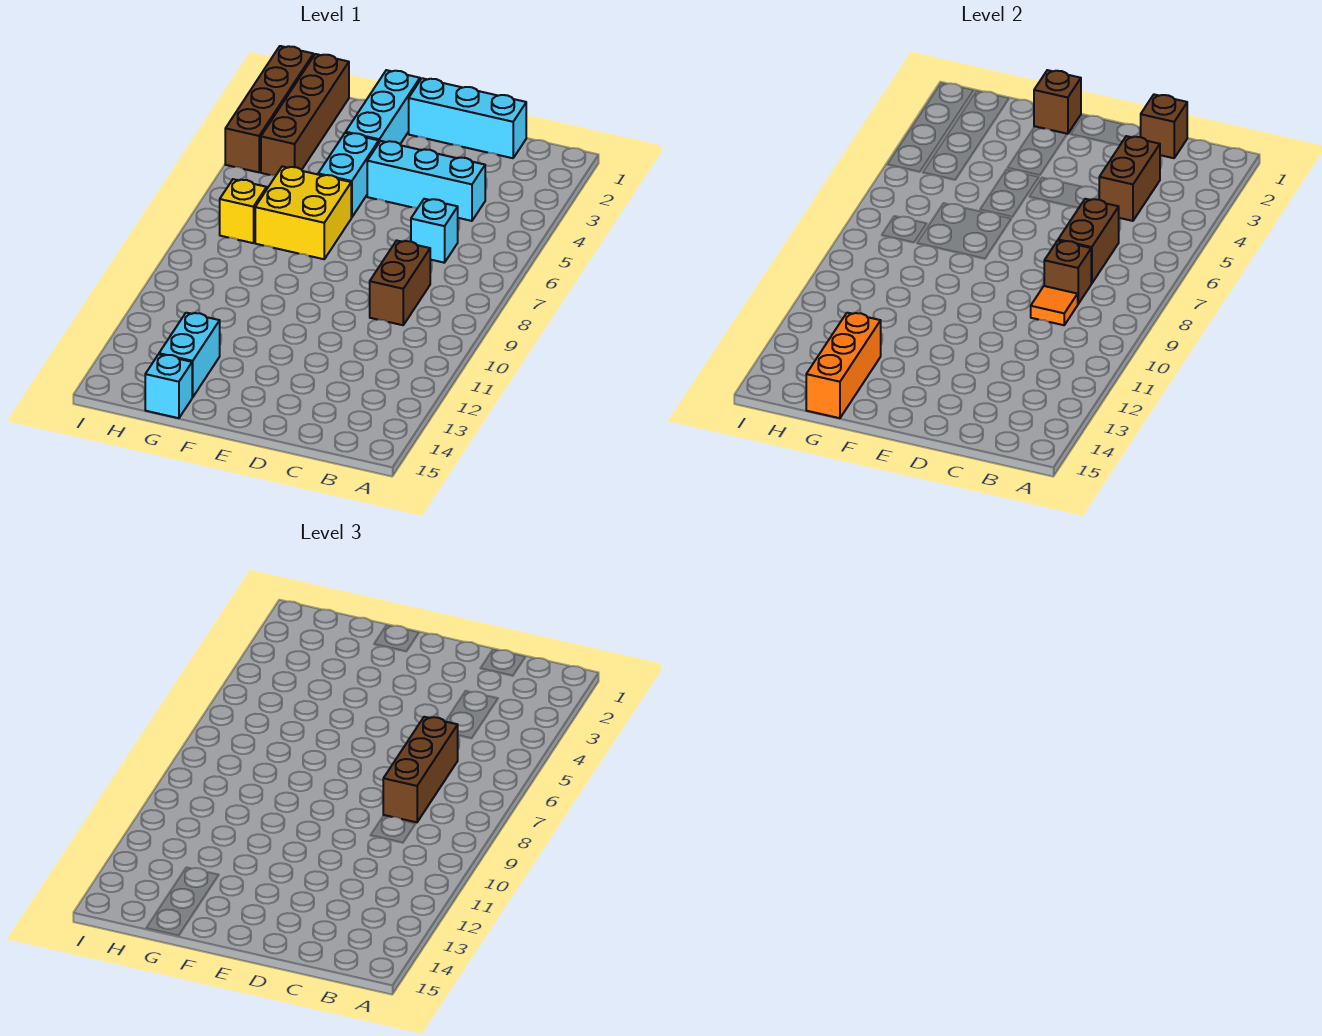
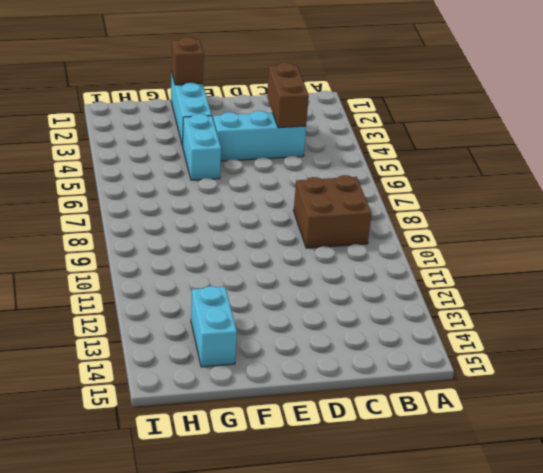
brown brick B8:C9 level 1 -> brown brick C8:C9 level 1
none -> cyan brick C1:E1 level 1
none -> cyan brick C6 level 1
none -> yellow brick F6:G7 level 1

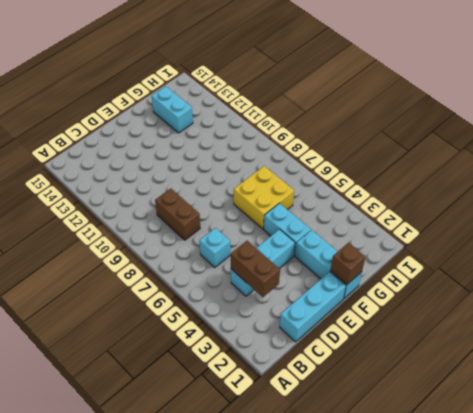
none -> cyan brick G15 level 1
none -> brown brick H1:H4 level 1
none -> yellow brick H7 level 1

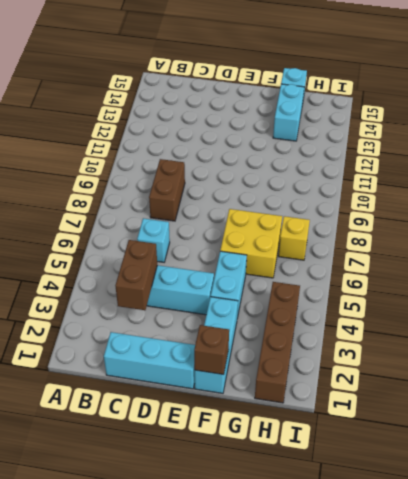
none -> brown brick I1:I4 level 1
none -> brown brick C1 level 2
none -> brown brick C6:C7 level 2

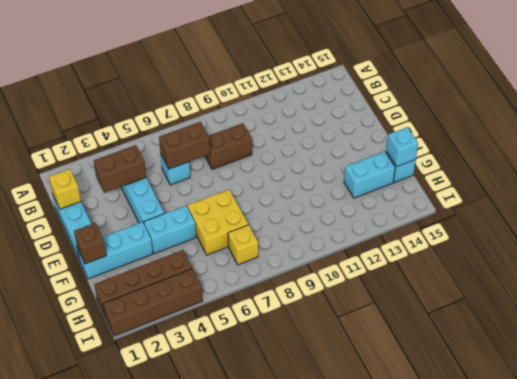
yellow brick C1 level 2 -> brown brick C1 level 2
cyan brick G15 level 2 -> orange brick G13:G15 level 2
none -> brown brick C8 level 2
none -> orange tile C9 level 2
none -> brown brick C6:C8 level 3

